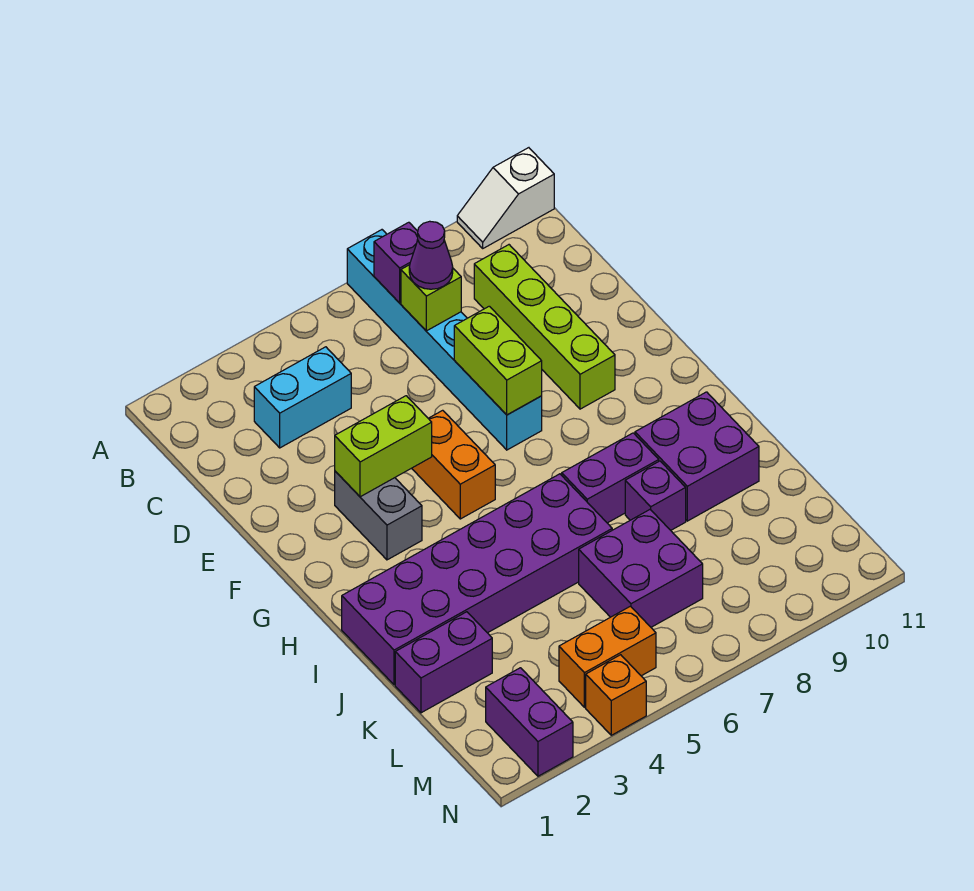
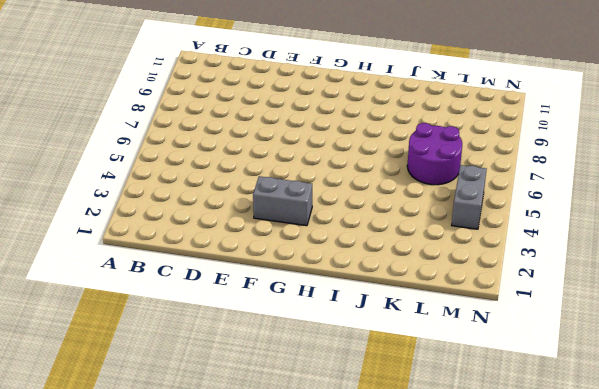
purple round brick K6:L7 level 1 -> purple brick K6:L7 level 1
grey brick M4:M5 level 1 -> orange brick M4:M5 level 1
none -> cyan brick A7:F7 level 1
none -> white slope A10:A11 level 1 top 11
none -> cyan brick C3:C4 level 1

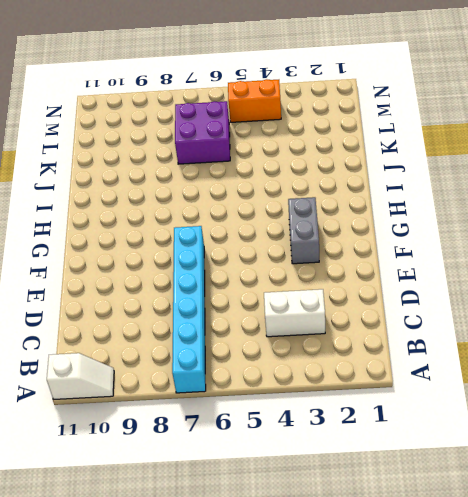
white brick C3:C4 level 1 -> cyan brick C3:C4 level 1
none -> lime brick C9:F9 level 1
none -> orange brick F5:G5 level 1
none -> purple brick I1:J6 level 1

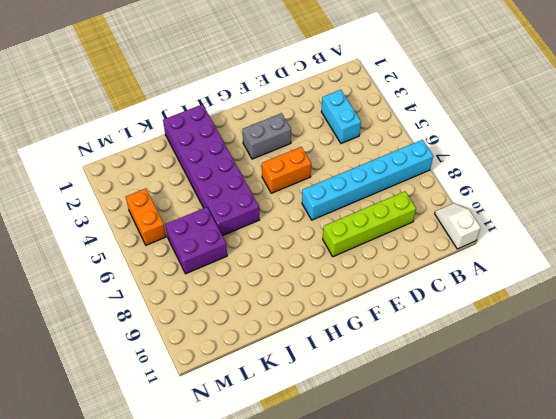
none -> purple brick I7:I8 level 1
none -> purple brick I9:J10 level 1
none -> purple brick J8 level 1

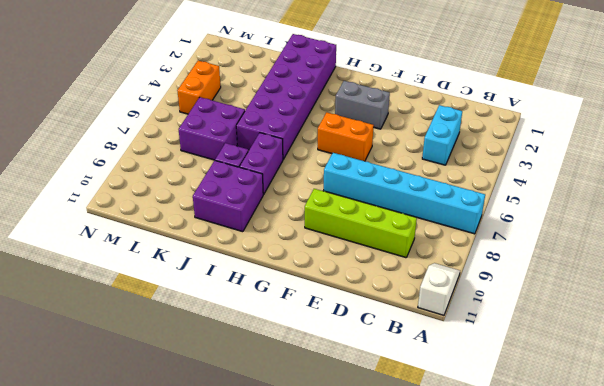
none -> purple brick K1:K2 level 1
none -> purple brick M2:N2 level 1
none -> orange brick N4 level 1

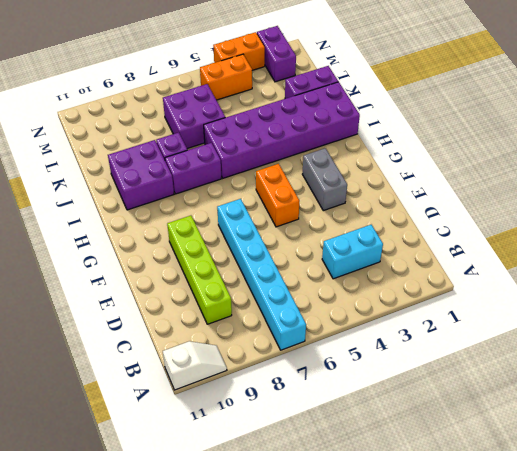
orange brick N3:N4 level 1 -> orange brick N4 level 1
none -> purple brick B7 level 2
none -> lime brick C7 level 2
none -> lime brick E7:F7 level 2

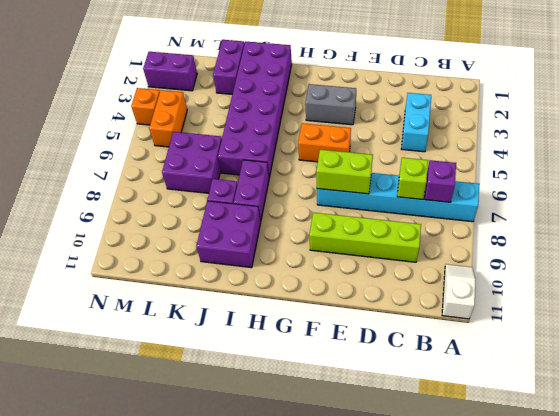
none -> lime brick F3:F4 level 2
none -> purple cone C7 level 3

